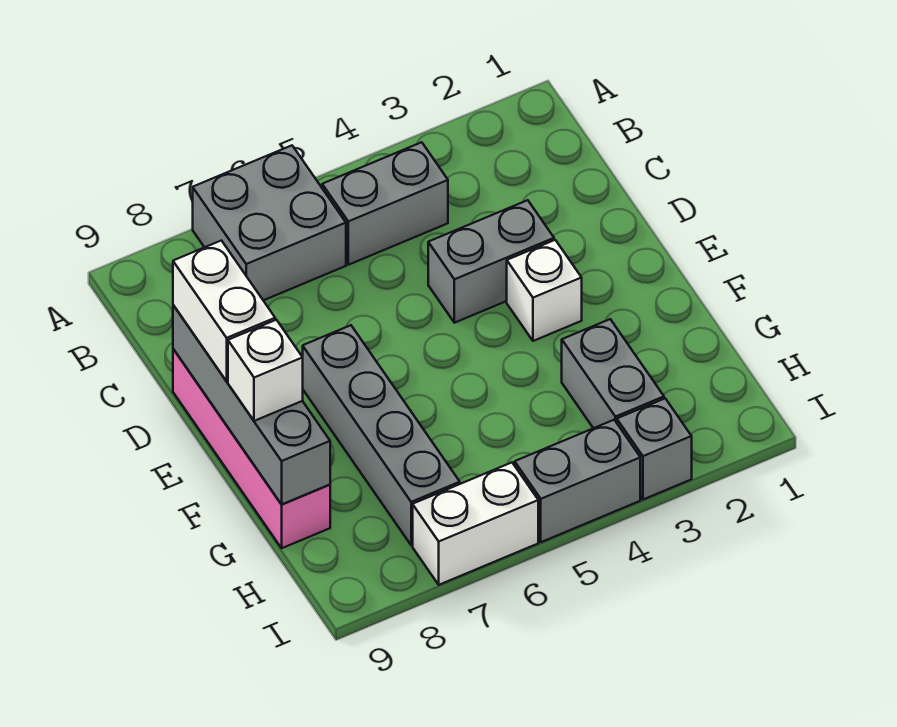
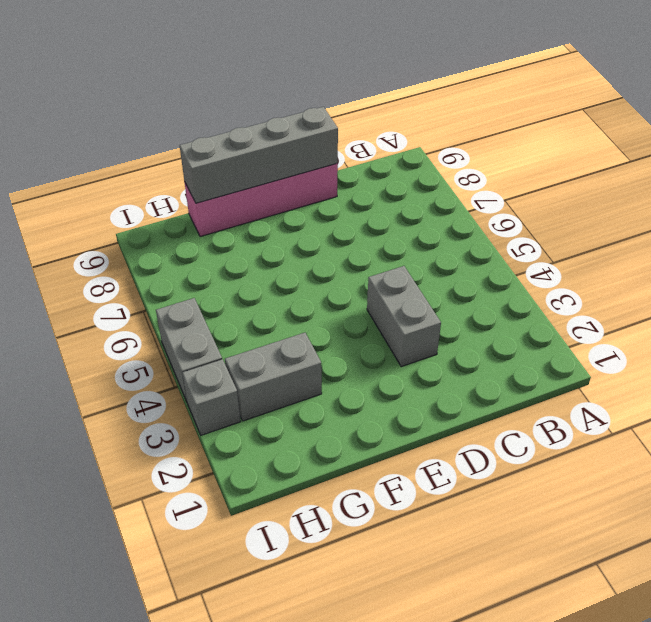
none -> grey brick A6:B7 level 1
none -> grey brick B4:B5 level 1
none -> white brick E3 level 1

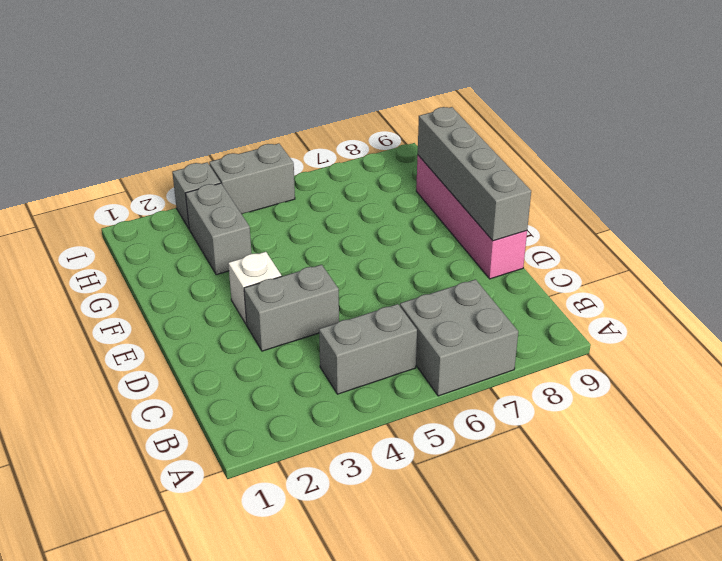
none -> grey brick E7:H7 level 1
none -> white brick I6:I7 level 1
none -> white brick D9:E9 level 3

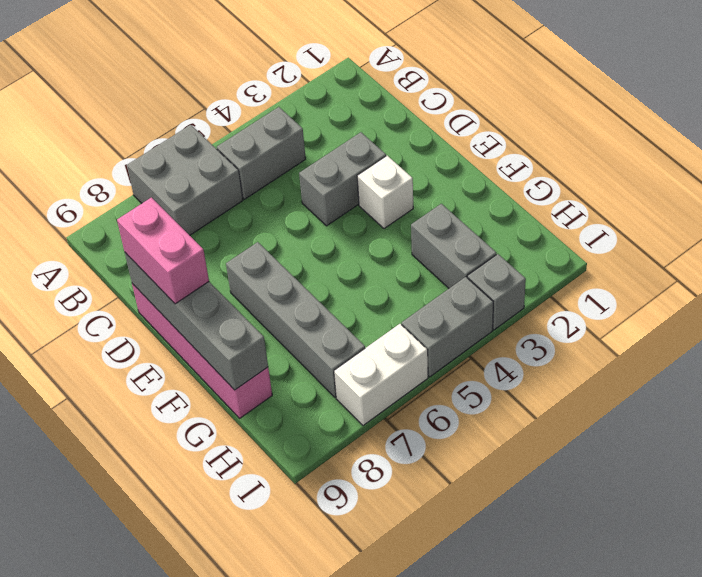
pink brick D9:E9 level 3 -> white brick D9:E9 level 3
none -> white brick F9 level 3

